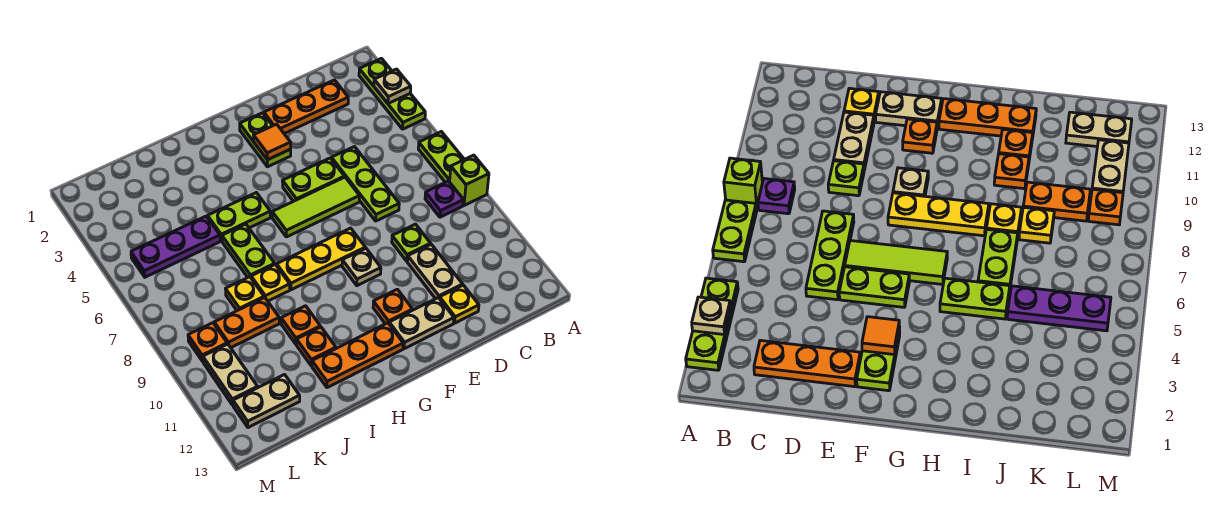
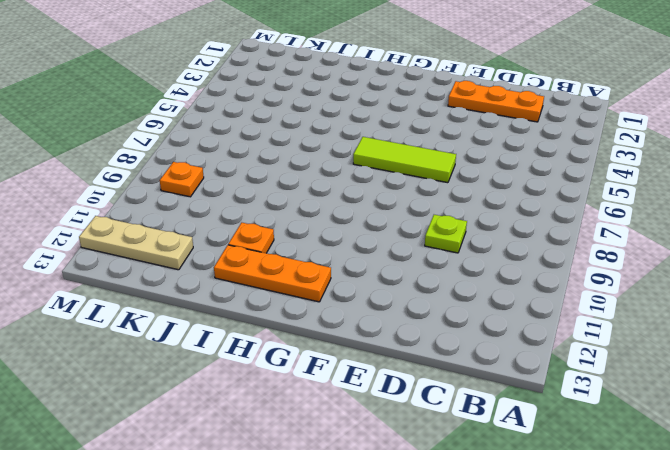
tan plate K12:M12 level 1 -> tan plate K12:L12 level 1
none -> lime plate A2:A4 level 1
none -> lime plate A6:A7 level 1
none -> lime brick A8 level 1
none -> purple plate B8 level 1

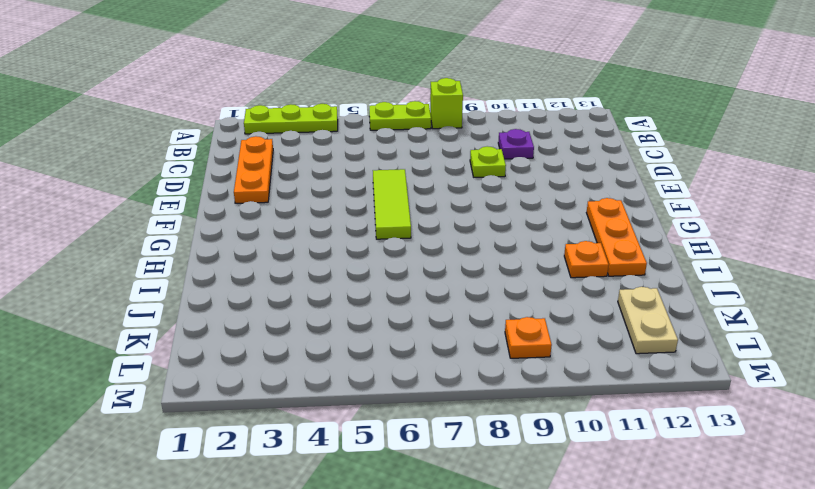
purple plate C10 level 1 -> purple plate B8 level 1
none -> lime plate D5:D7 level 1
none -> tan plate D10:D11 level 1
none -> yellow plate D12 level 1
none -> lime plate E5:F5 level 1

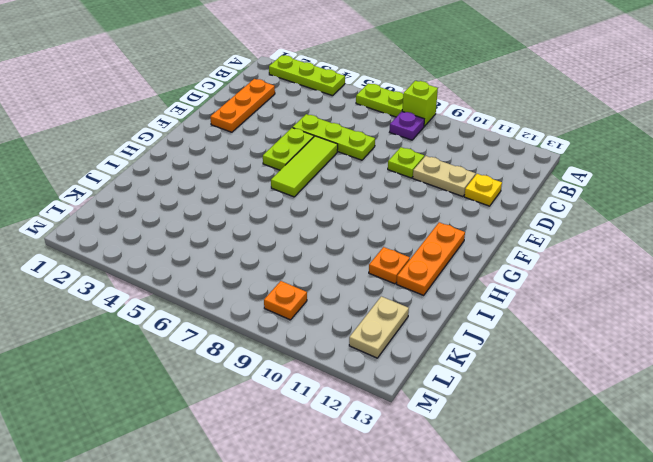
none -> tan plate E12:F12 level 1
none -> lime plate F2:F3 level 1
none -> yellow plate F8:H8 level 1
none -> tan plate F9 level 1

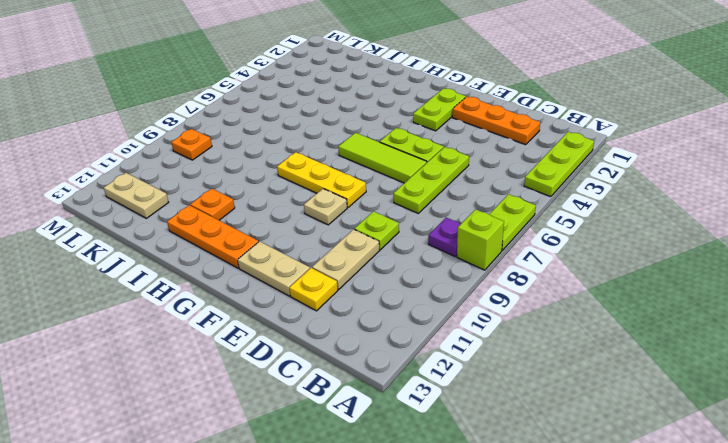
none -> orange plate F11 level 1
none -> lime plate H5:I5 level 1
none -> lime plate I6:I7 level 1
none -> yellow plate I8 level 1

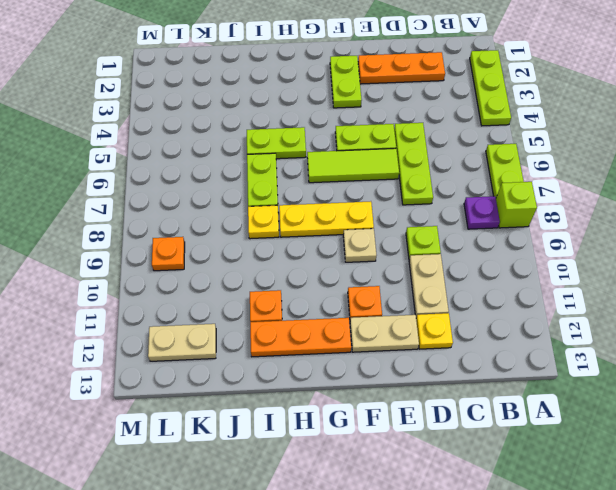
none -> orange plate I10 level 1
none -> purple plate J5:L5 level 1
none -> yellow plate J8 level 1
none -> orange plate J9:K9 level 1

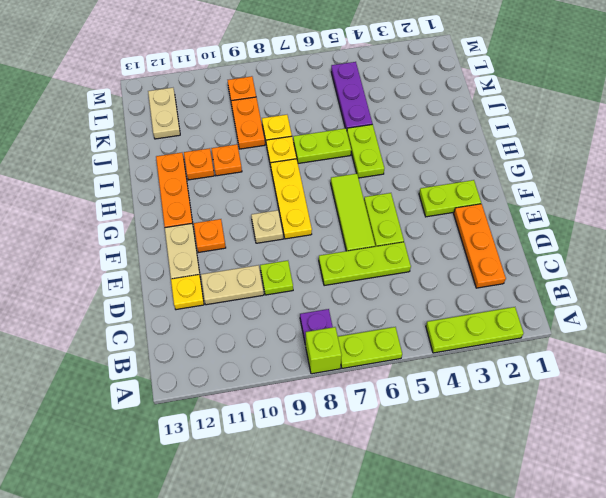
none -> tan plate L10:L11 level 1
none -> tan plate A3 level 2
none -> orange tile F3 level 2

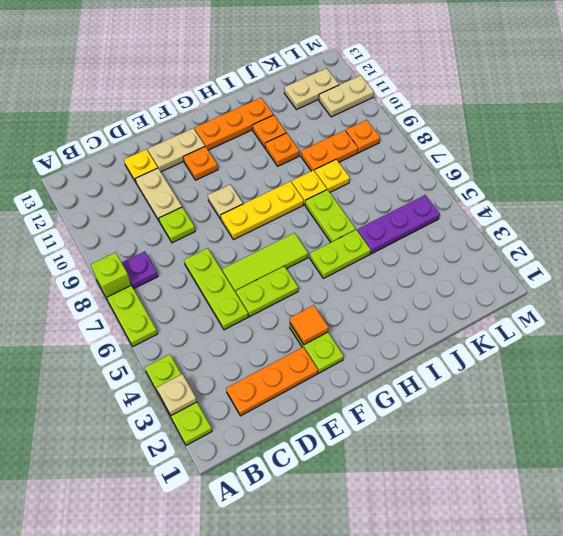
tan plate L11:M11 level 1 -> tan plate L10:L11 level 1

